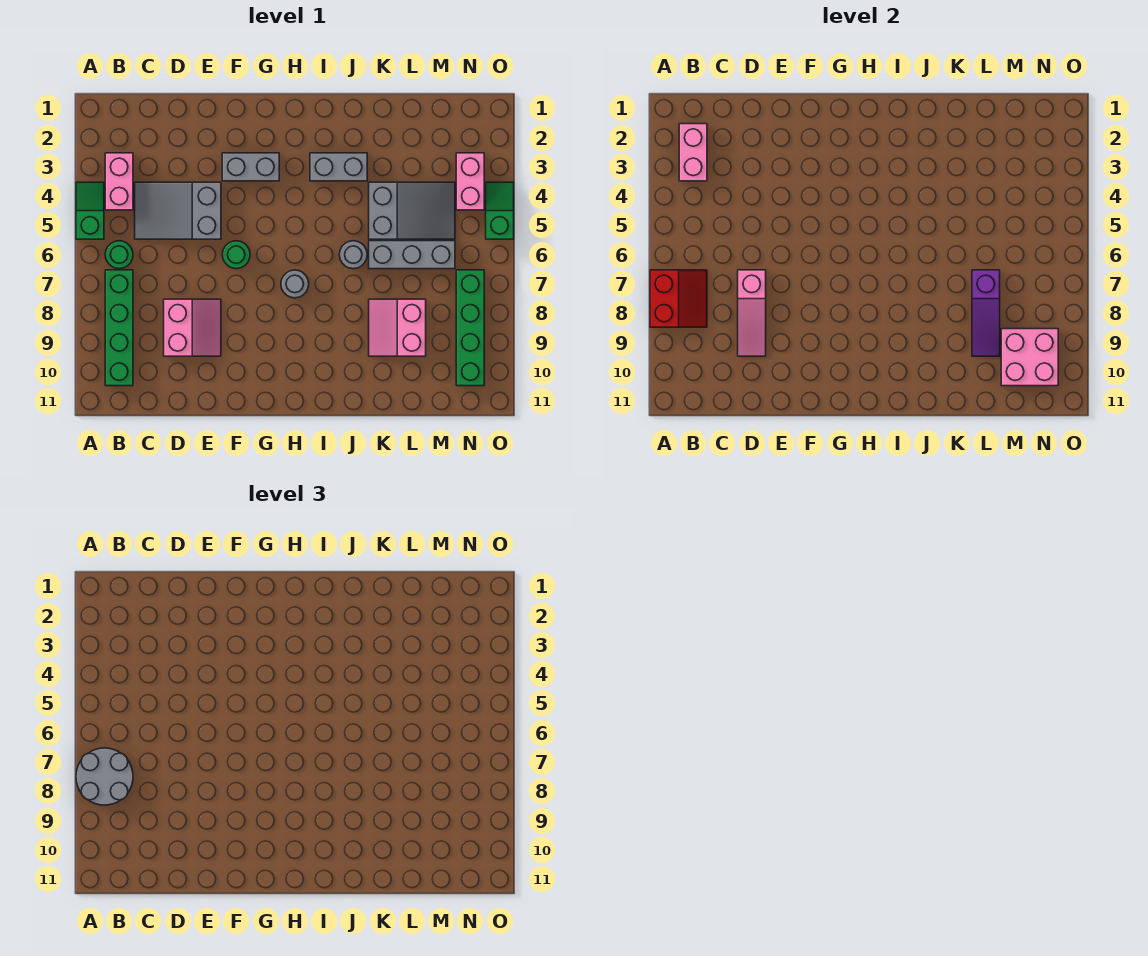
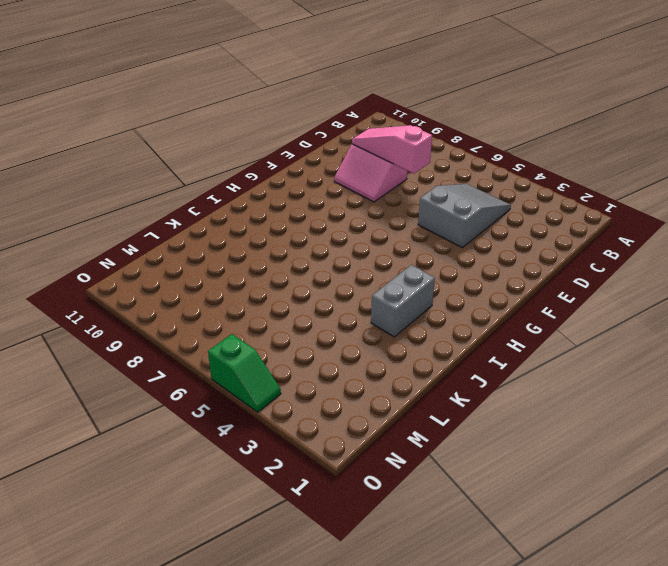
none -> green slope A4:A5 level 1 top 5
none -> pink brick B3:B4 level 1
none -> green round brick B6 level 1

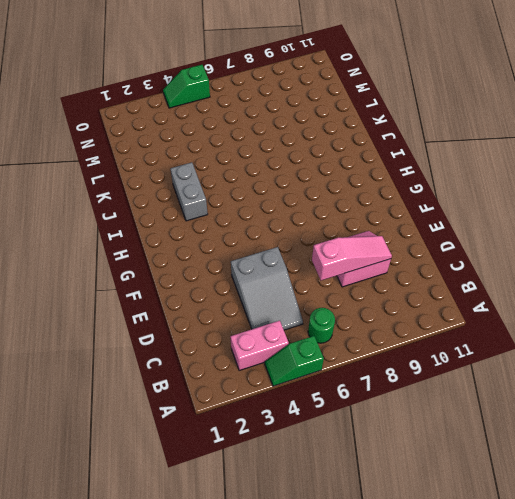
none -> green brick B7:B10 level 1
none -> grey brick F3:G3 level 1
none -> green round brick F6 level 1

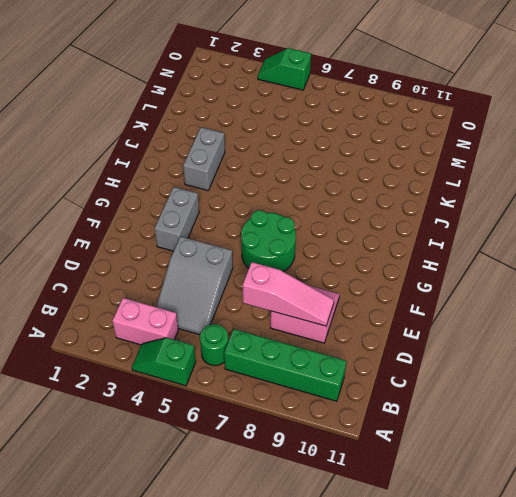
green round brick F6:G7 level 1 -> green round brick F6 level 1
none -> grey round brick H7 level 1
none -> grey round brick J6 level 1
none -> grey slope K4:M5 level 1 top K

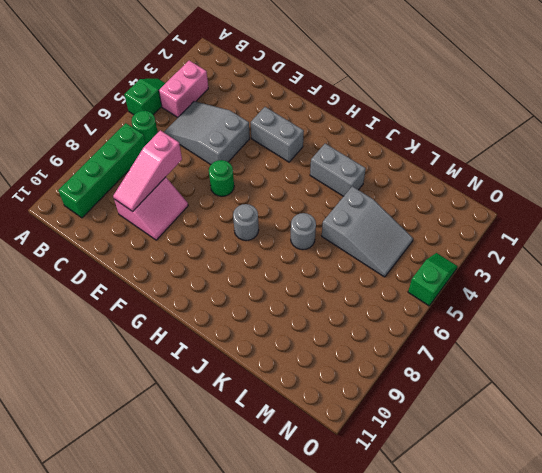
none -> grey brick K6:M6 level 1
none -> pink slope K8:L9 level 1 top L
none -> pink brick N3:N4 level 1

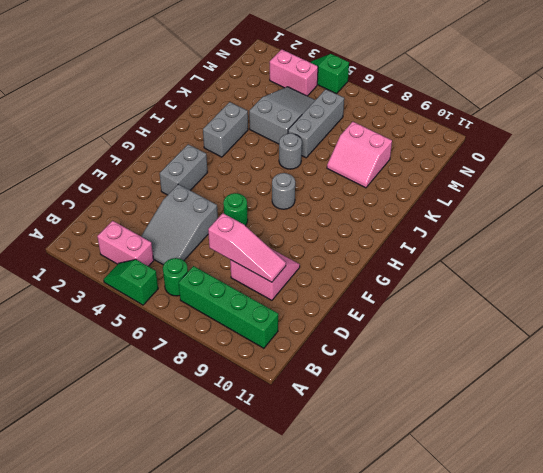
none -> green brick N7:N10 level 1
none -> red slope A7:B8 level 2 top A
none -> pink brick B2:B3 level 2

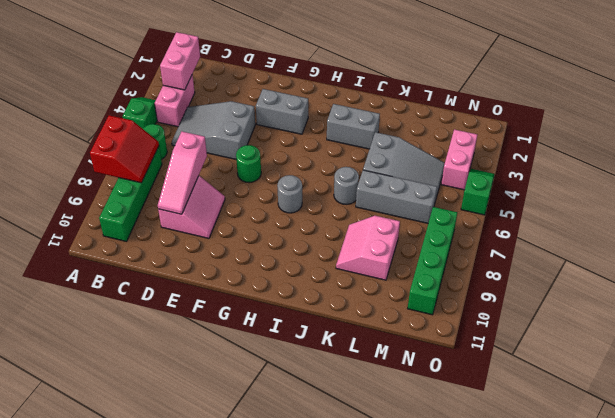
none -> purple slope L7:L9 level 2 top 7
none -> pink brick M9:N10 level 2
none -> grey round brick A7:B8 level 3

